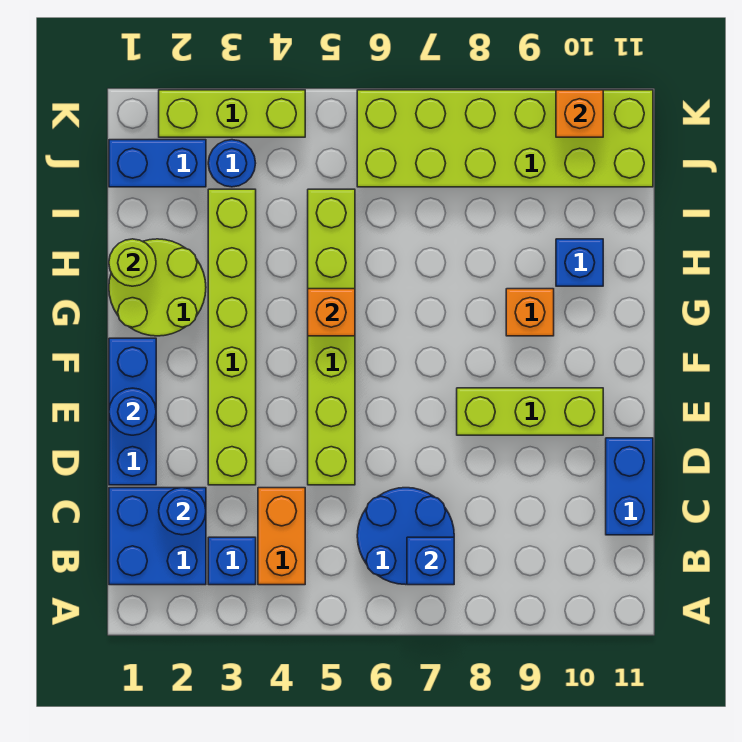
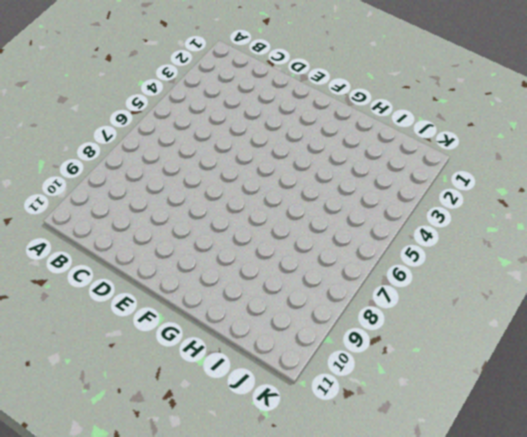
none -> blue brick B1:C2 level 1
none -> blue brick B3 level 1
none -> orange brick B4:C4 level 1

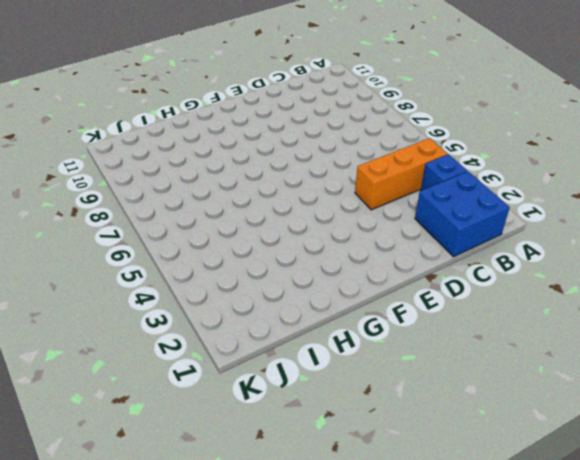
orange brick B4:D4 level 1 -> orange brick B4:C4 level 1
none -> blue round brick B6:C7 level 1
none -> blue brick C11:D11 level 1
none -> blue brick D1:F1 level 1

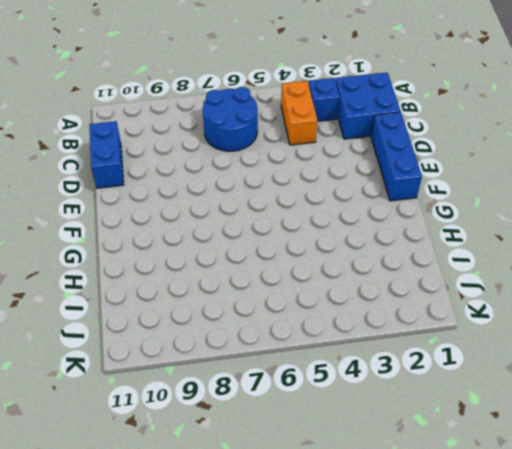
none -> lime brick D3:I3 level 1
none -> lime brick D5:I5 level 1
none -> lime brick E8:E10 level 1

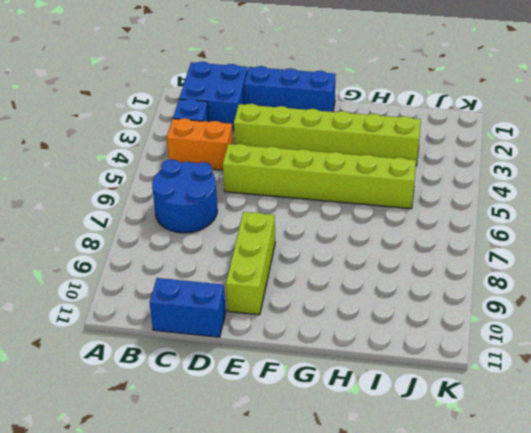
none -> lime round brick G1:H2 level 1
none -> orange brick G9 level 1
none -> blue brick H10 level 1

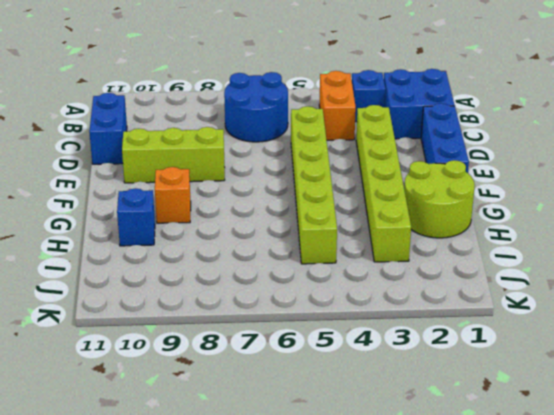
none -> blue brick J1:J2 level 1
none -> blue round brick J3 level 1
none -> lime brick J6:K11 level 1

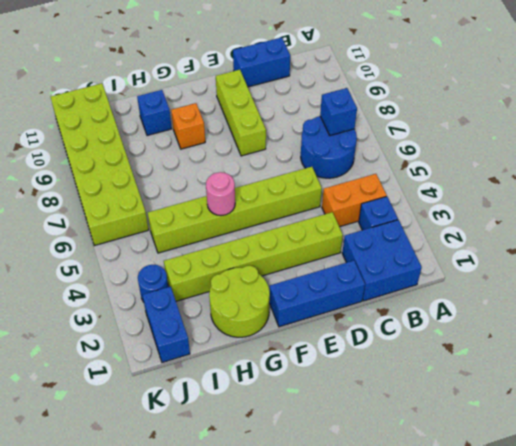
pink round brick G5 level 2 -> orange brick G5 level 2
none -> lime brick K2:K4 level 1
none -> blue round brick C2 level 2
none -> blue round brick E1 level 2

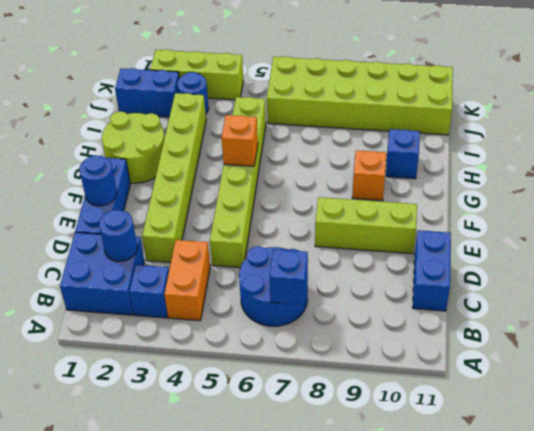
none -> lime round brick H1 level 2
none -> orange brick K10 level 2

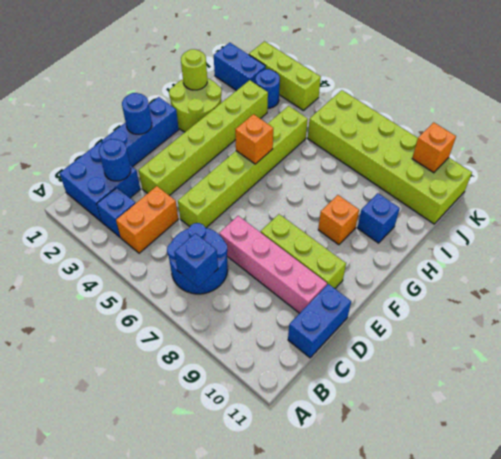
pink brick D7:D10 level 1 -> none

